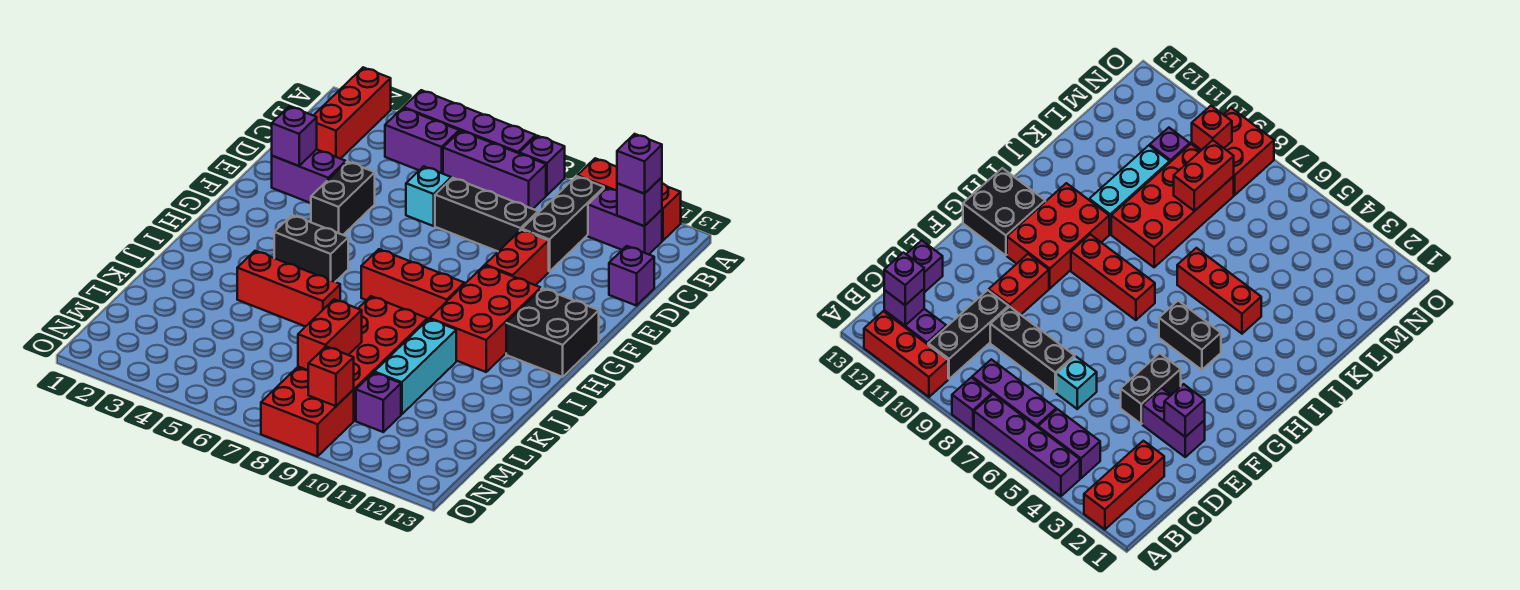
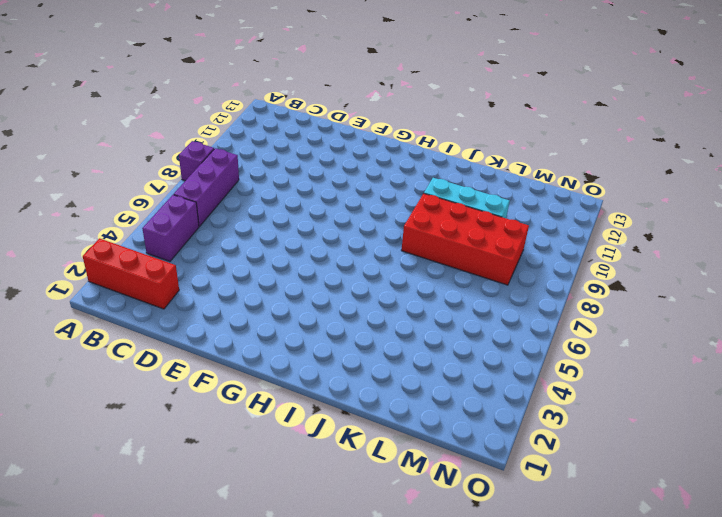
none -> purple brick A4:A7 level 1
none -> red brick A10:A12 level 1
none -> black brick B10:D10 level 1

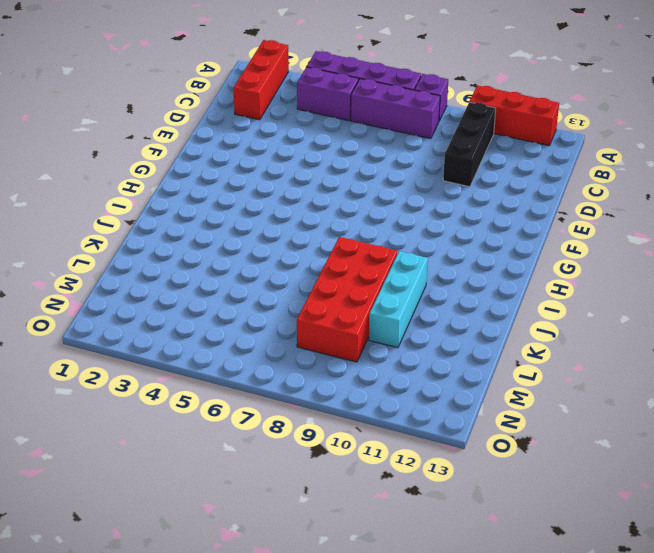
none -> purple brick B11:B12 level 1
none -> cyan brick D6 level 1
none -> black brick D7:D9 level 1

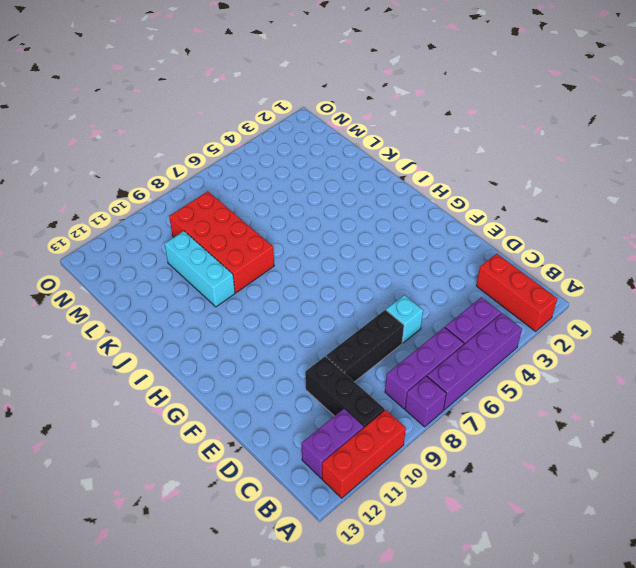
none -> purple brick D13 level 1
none -> purple brick E2:E3 level 1
none -> black brick E4:F4 level 1

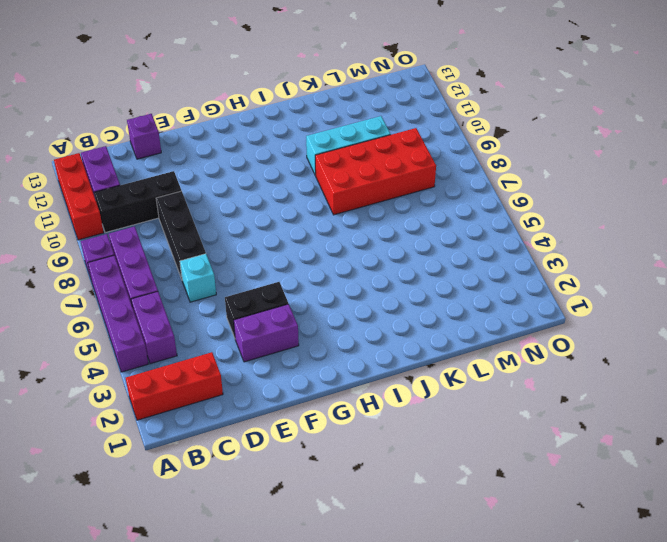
purple brick E3:F3 level 1 -> purple brick E2:E3 level 1
none -> red brick E10:F10 level 1
none -> red brick G10:I11 level 1
none -> black brick G12:H13 level 1

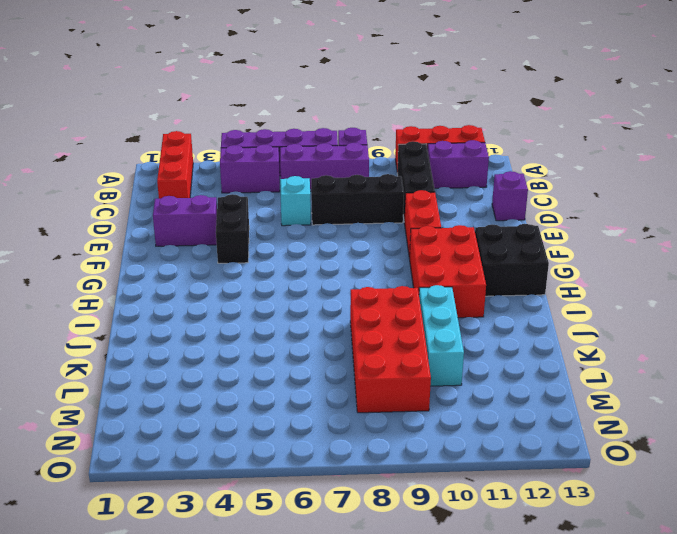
none -> black brick H4:H5 level 1
none -> red brick H7:H9 level 1
none -> red brick J4:J6 level 1

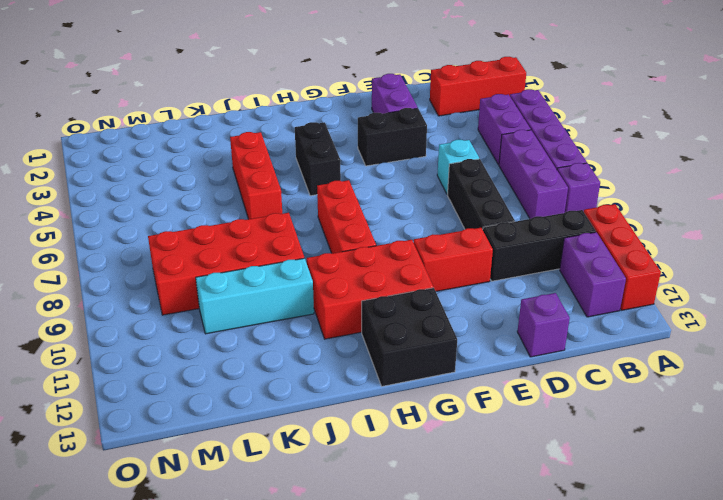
none -> purple brick M10 level 1
none -> red brick N8:O9 level 1
none -> purple brick B12 level 2

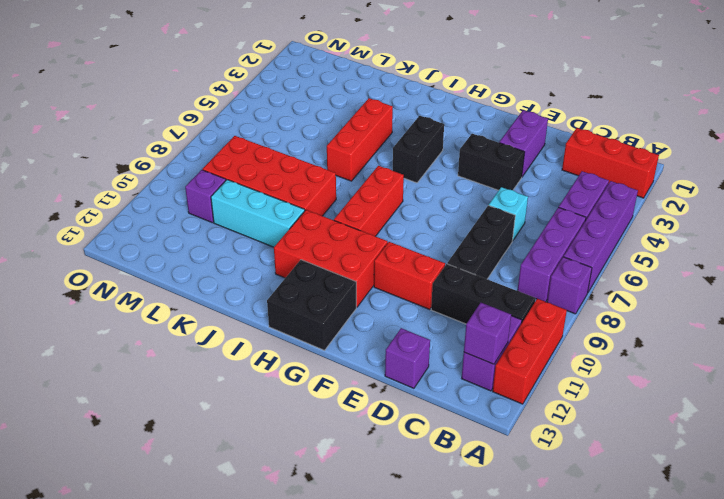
none -> red brick N8:O9 level 1
none -> purple brick E2 level 2
none -> red brick L8:M8 level 2

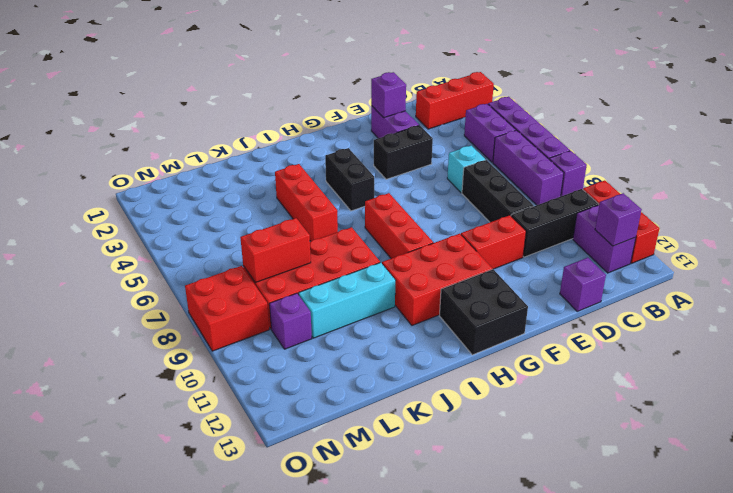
none -> red brick N9 level 2
none -> purple brick B12 level 3

